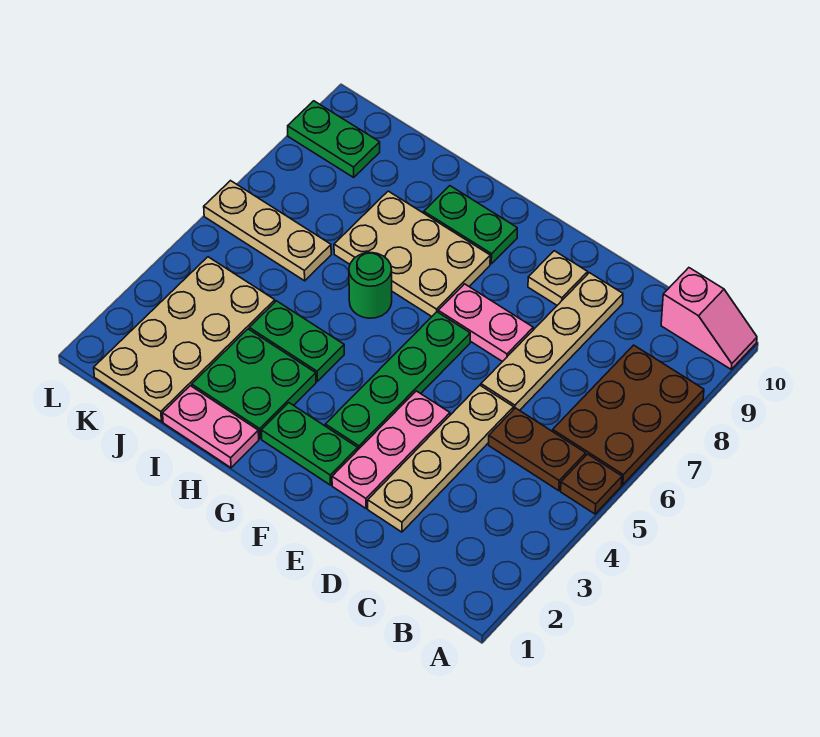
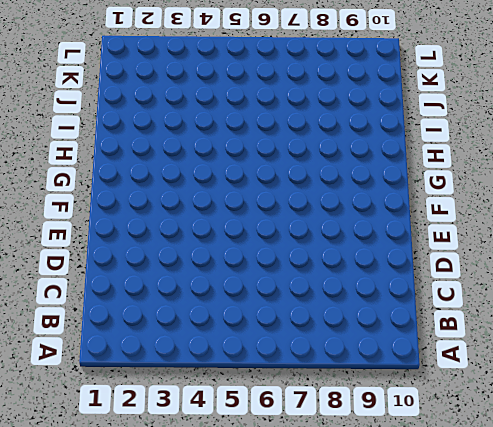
none -> brown plate A5 level 1
none -> brown plate A6:B8 level 1
none -> pink slope A10:B10 level 1 top B

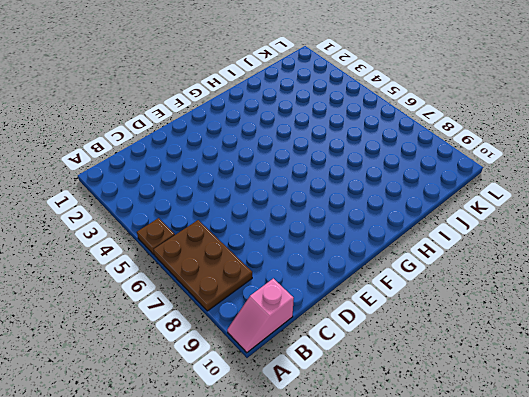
none -> brown plate B5:C5 level 1
none -> tan plate D2:D5 level 1
none -> tan plate D6:D9 level 1

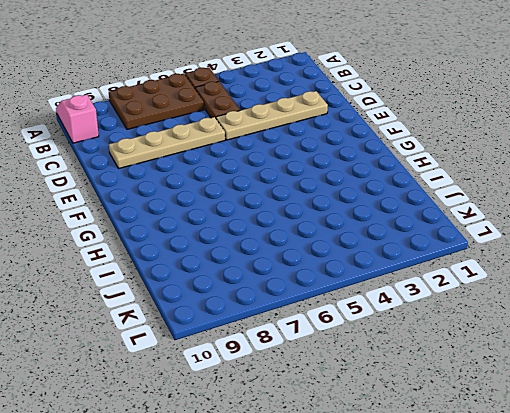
none -> pink plate E2:E4 level 1
none -> pink plate E7:F7 level 1
none -> tan plate E9 level 1

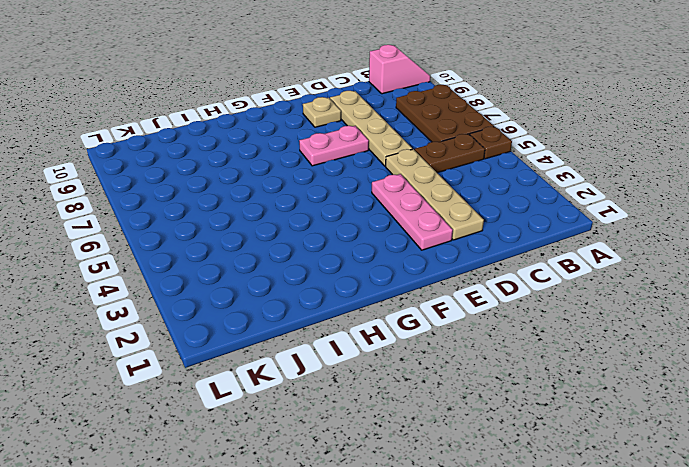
none -> green plate F2:G2 level 1
none -> green plate F3:F6 level 1
none -> tan plate G7:I8 level 1

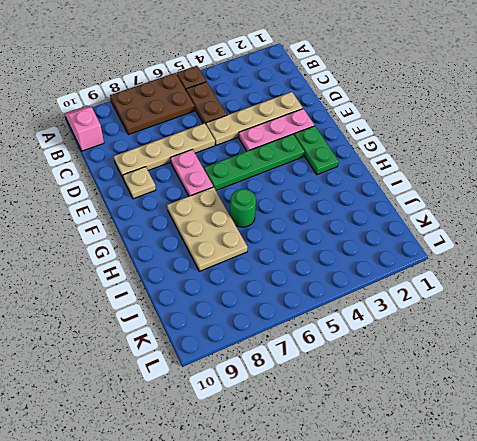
none -> green plate G9:H9 level 1
none -> pink plate H1:I1 level 1
none -> green plate H2:I3 level 1

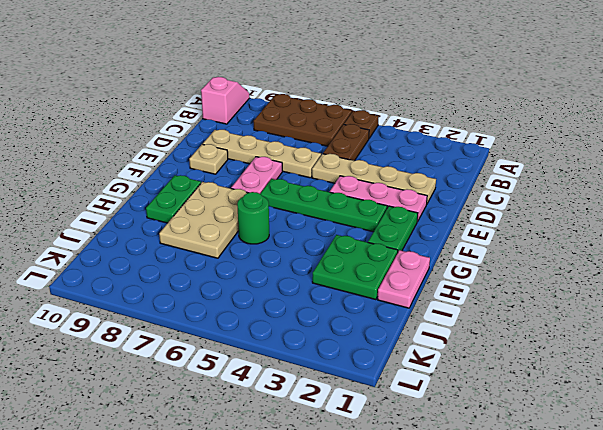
none -> green plate H4:I4 level 1
none -> tan plate J1:K4 level 1
none -> tan plate J6:L6 level 1

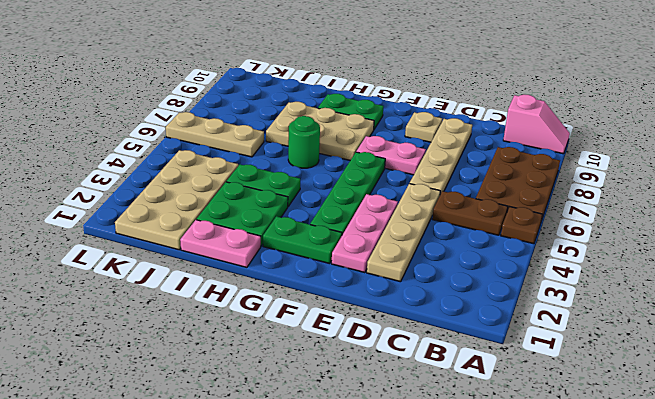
none -> green plate K9:L9 level 1

